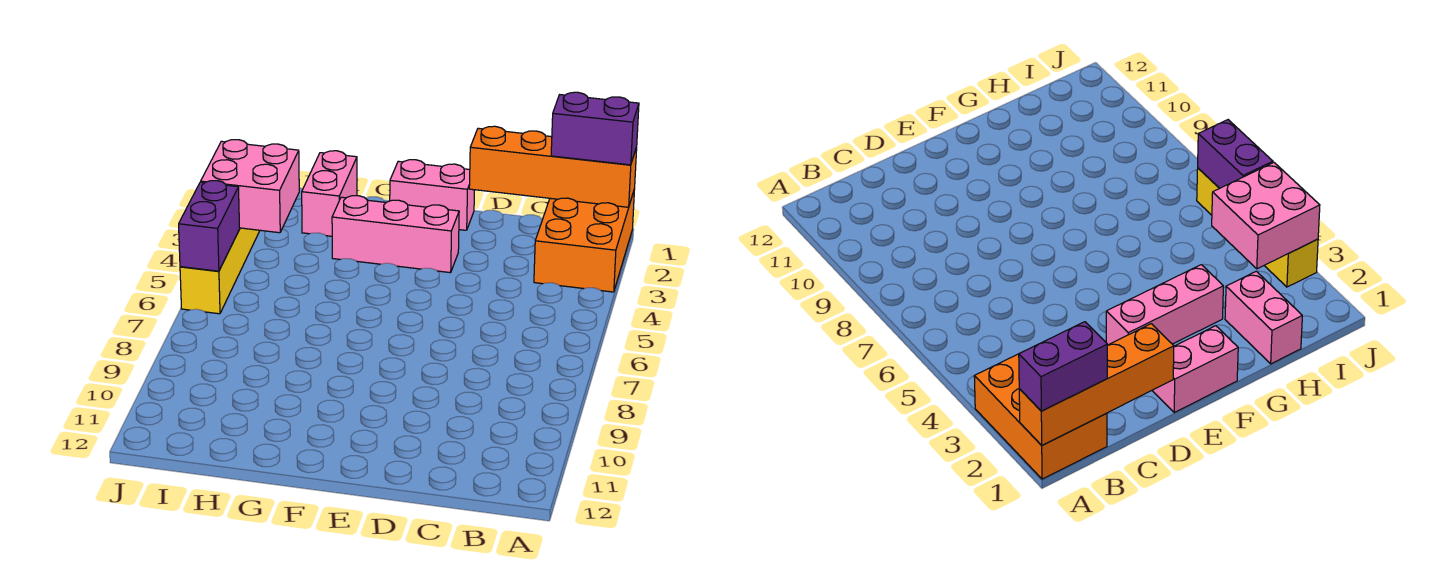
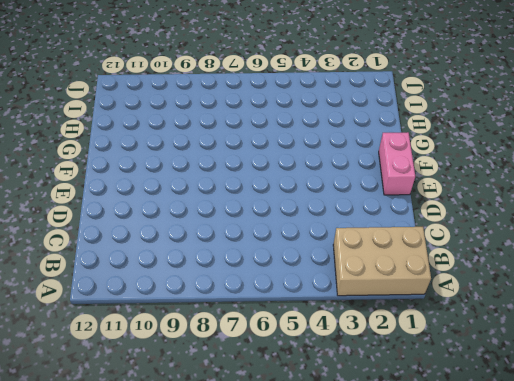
tan brick A1:B3 level 1 -> orange brick A1:B3 level 1
none -> pink brick E3:G3 level 1
none -> pink brick H1:H2 level 1

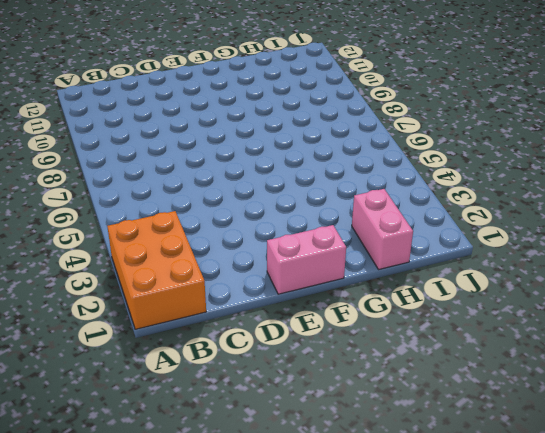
none -> pink brick E3:G3 level 1
none -> yellow brick J3:J6 level 1

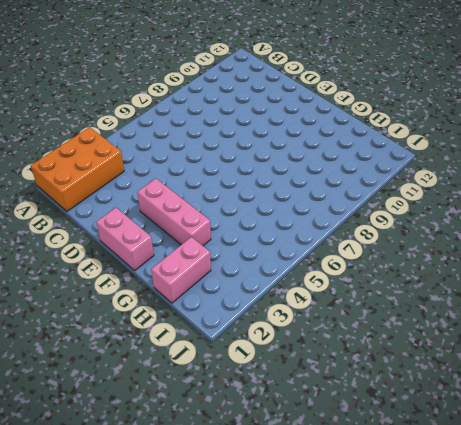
none -> yellow brick J3:J6 level 1
none -> orange brick A1:D1 level 2

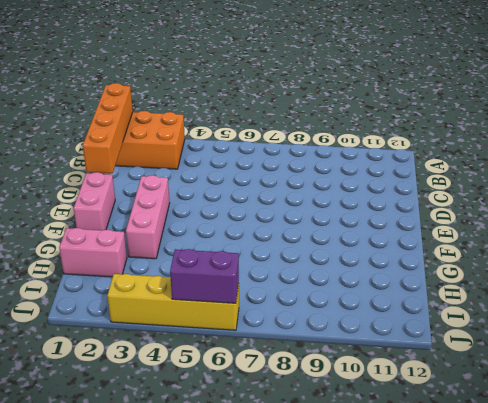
none -> pink brick I3:J4 level 2
none -> purple brick A1:B1 level 3

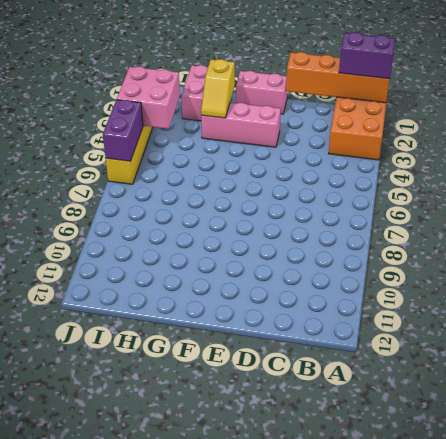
yellow slope G2:G3 level 2 top 2 -> none

